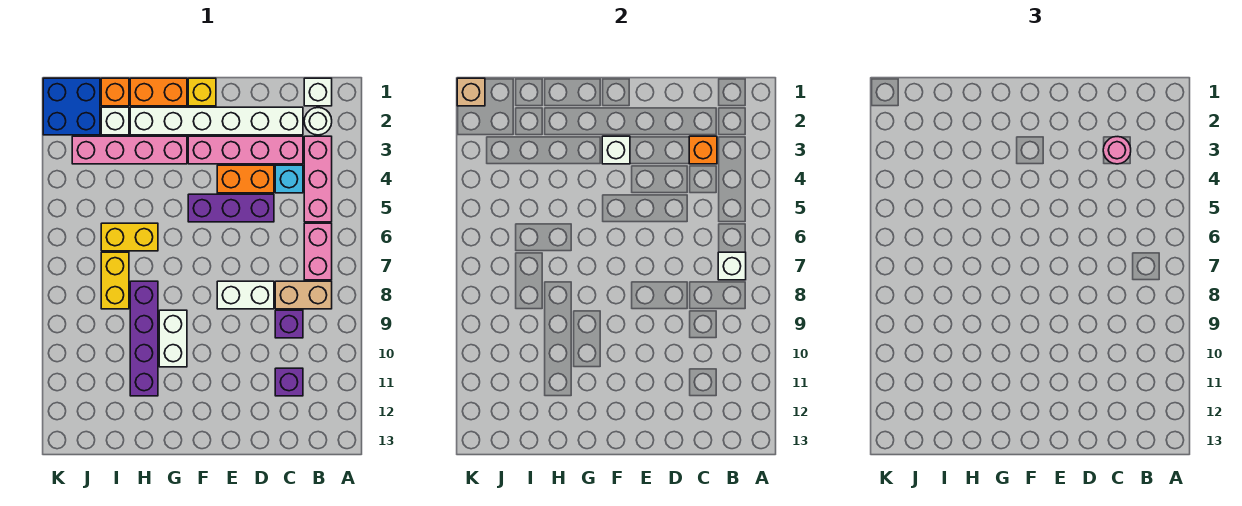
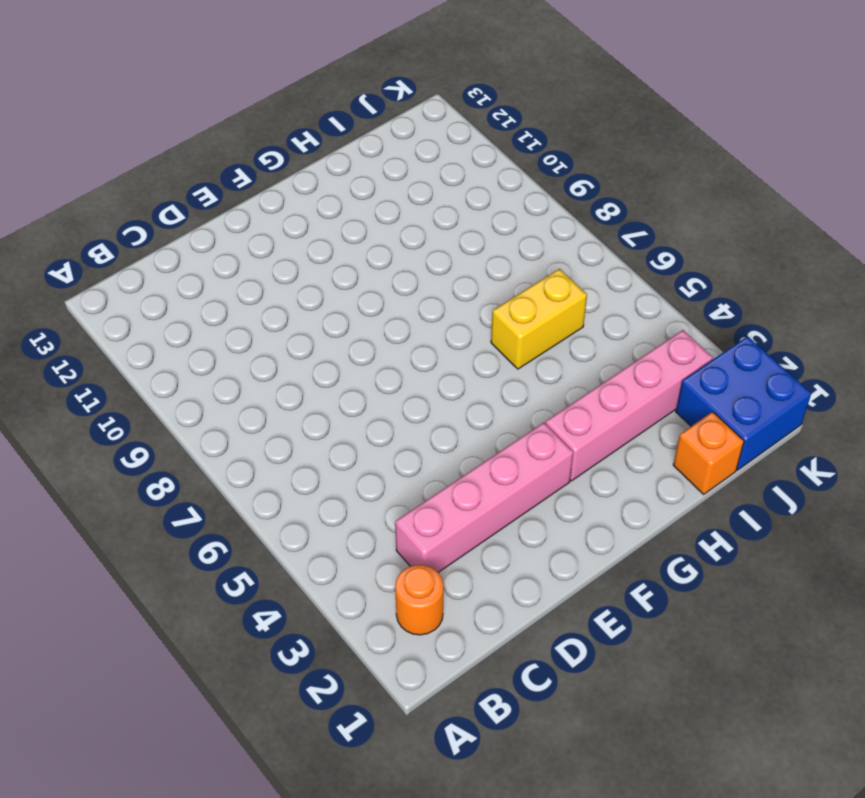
orange round brick B2 level 1 -> white round brick B2 level 1
none -> white brick B1 level 1
none -> pink brick B3:B5 level 1
none -> pink brick B6:B7 level 1

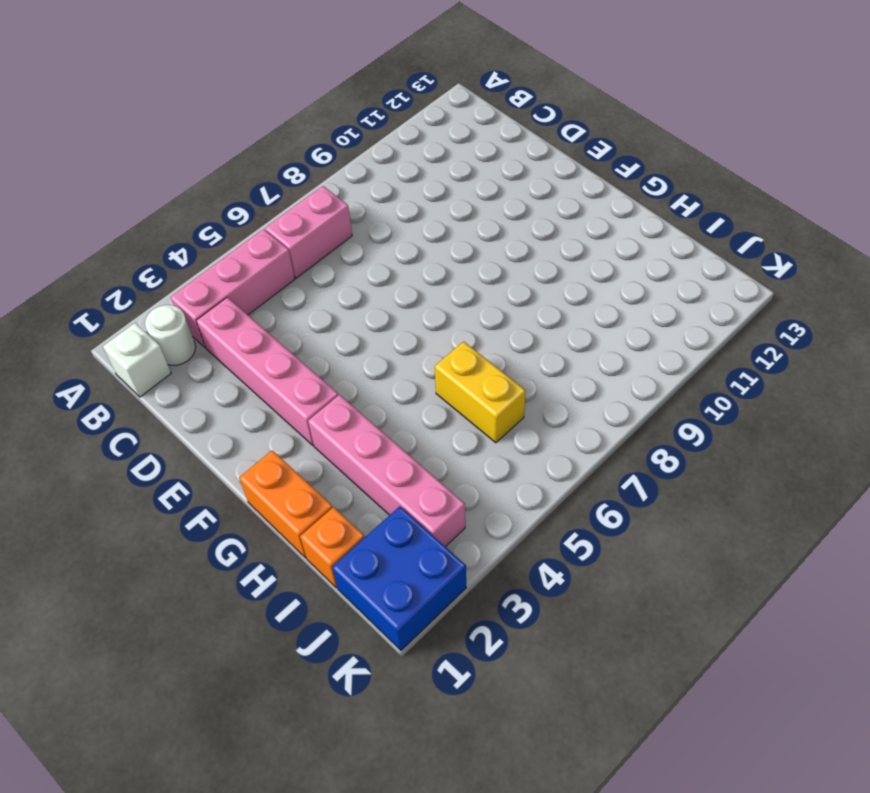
none -> tan brick B8:C8 level 1
none -> white brick C2:H2 level 1
none -> cyan brick C4 level 1

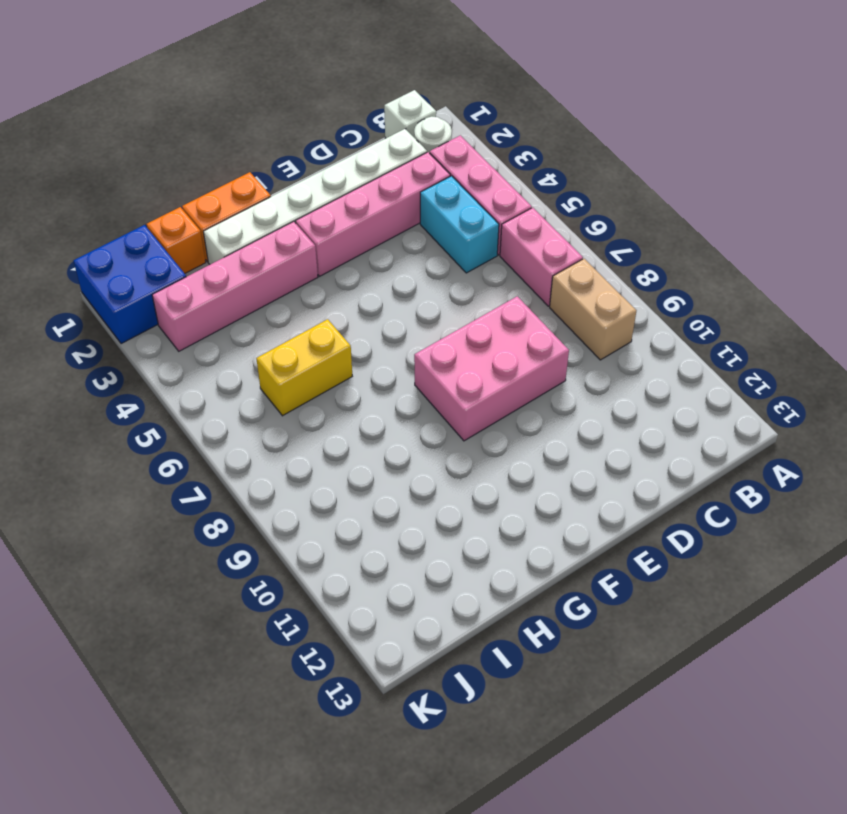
tan brick B8:B9 level 1 -> tan brick B8:C8 level 1
cyan brick C4:C5 level 1 -> cyan brick C4 level 1
pink brick D8:F9 level 1 -> white brick D8:E8 level 1
none -> purple brick C9 level 1
none -> purple brick C11 level 1
none -> orange brick D4:E4 level 1

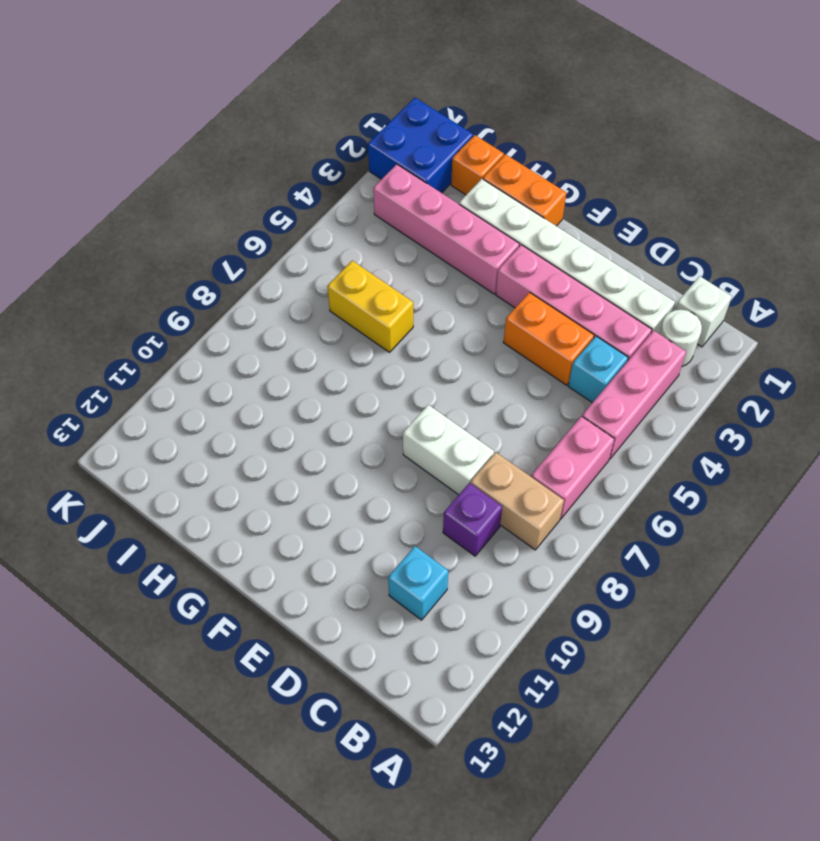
cyan brick C11 level 1 -> purple brick C11 level 1
none -> purple brick D5:F5 level 1
none -> yellow brick F1 level 1
none -> white brick G9:G10 level 1

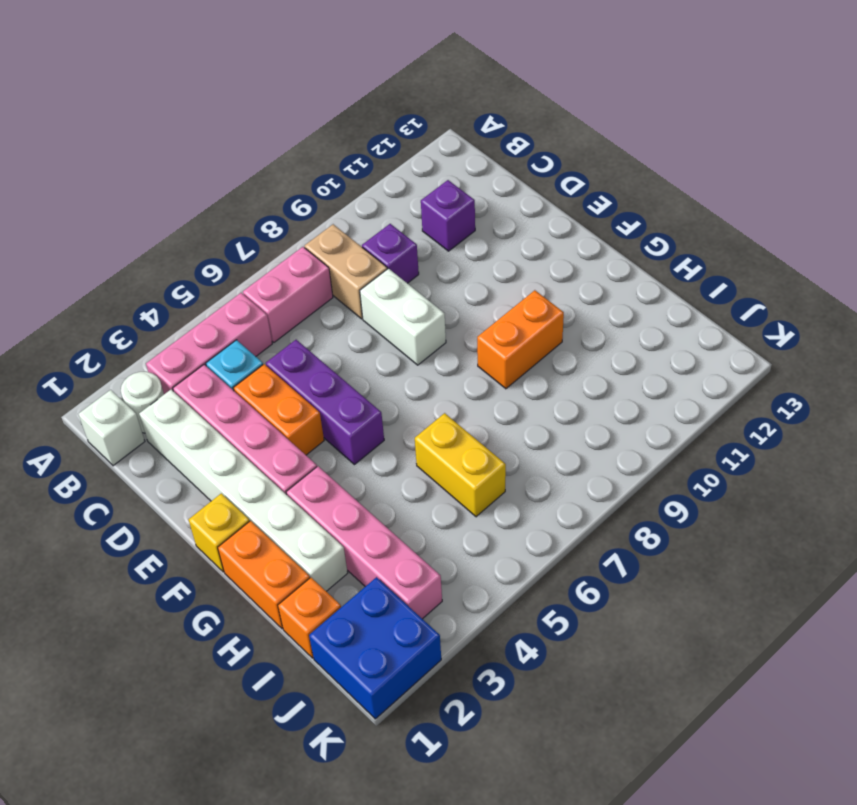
orange brick G9:G10 level 1 -> white brick G9:G10 level 1
none -> purple brick H8:H11 level 1
none -> white brick I2 level 1
none -> yellow brick I7:I8 level 1

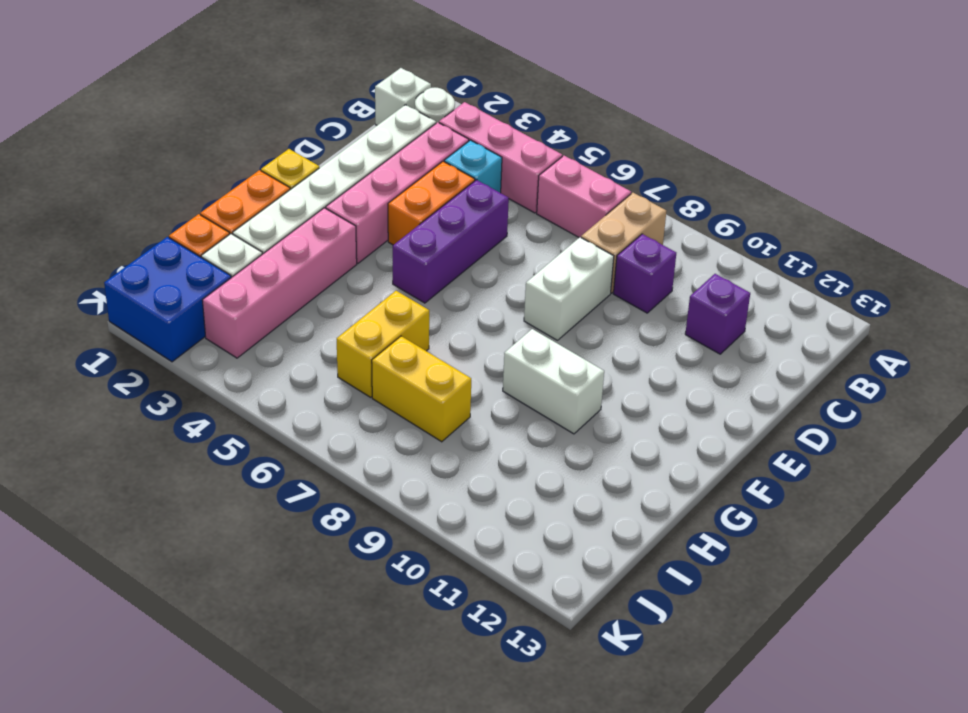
none -> purple brick H8:H11 level 1
none -> white brick B7 level 2
none -> orange brick C3 level 2

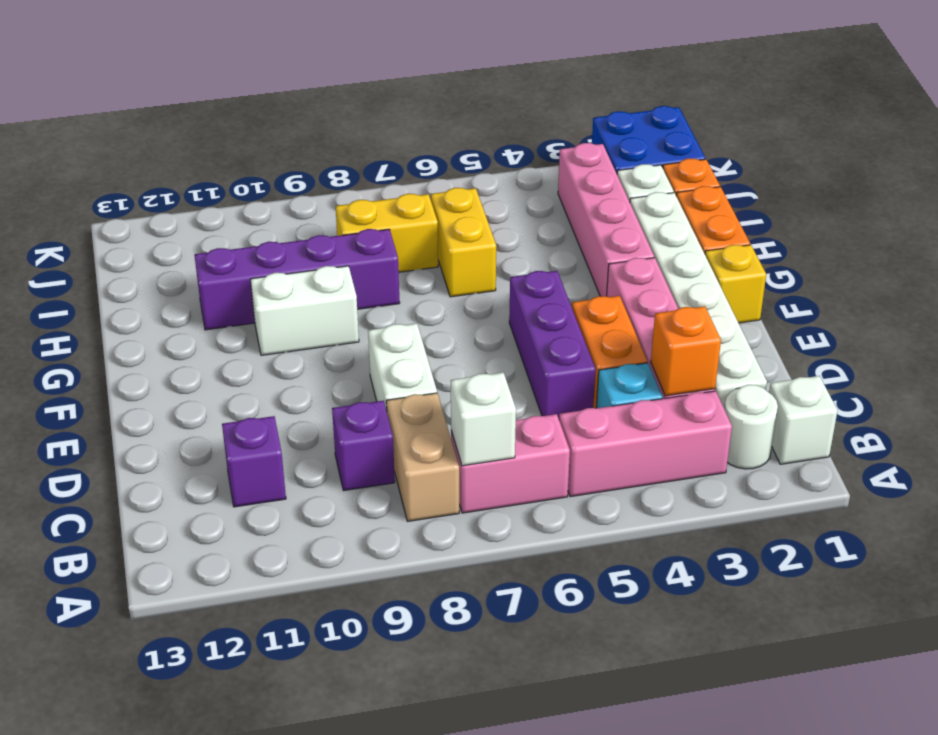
none -> white brick F3 level 2
none -> tan brick K1 level 2
none -> pink round brick C3 level 3

